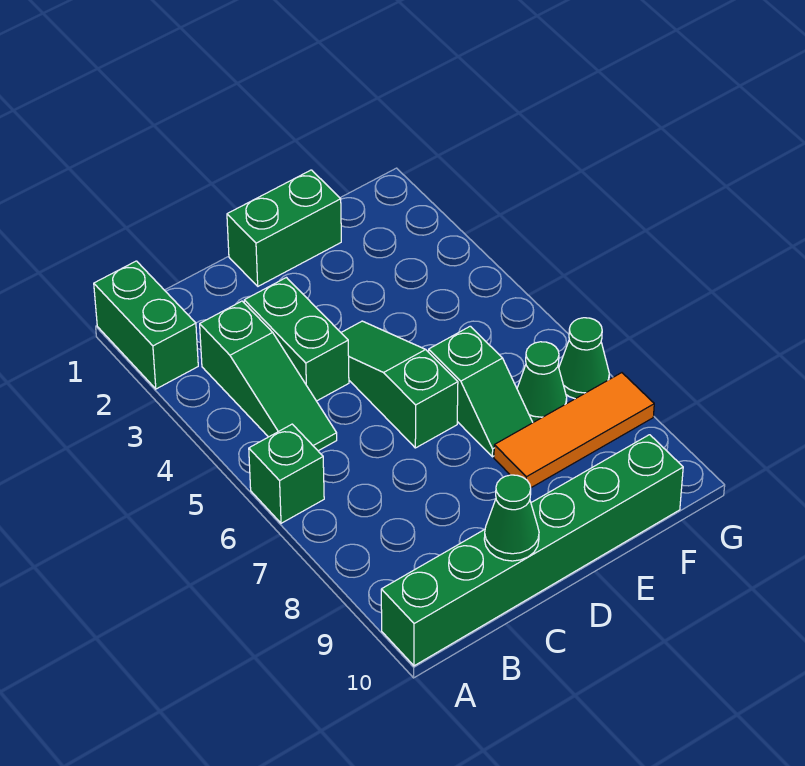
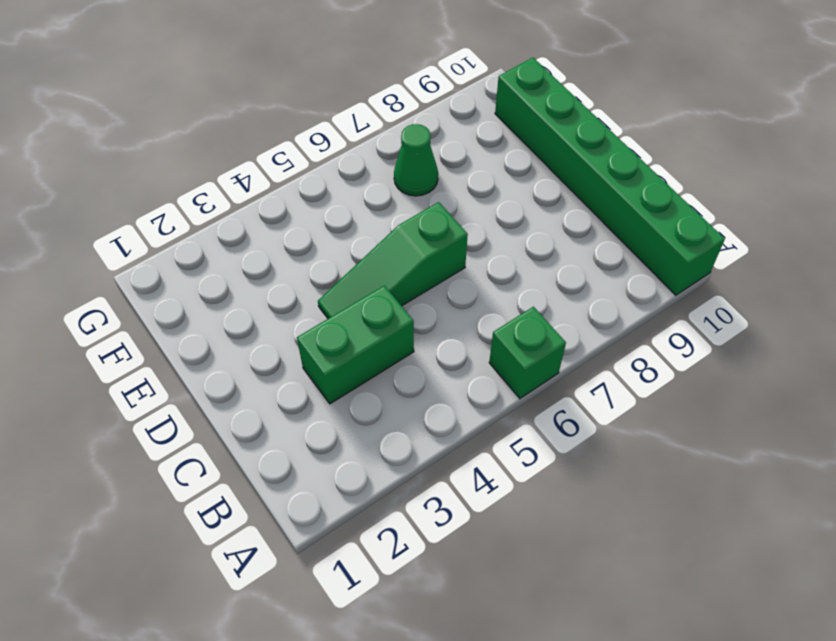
none -> green brick A1:A2 level 1
none -> green slope B3:B5 level 1 top 3
none -> green brick D1:E1 level 1

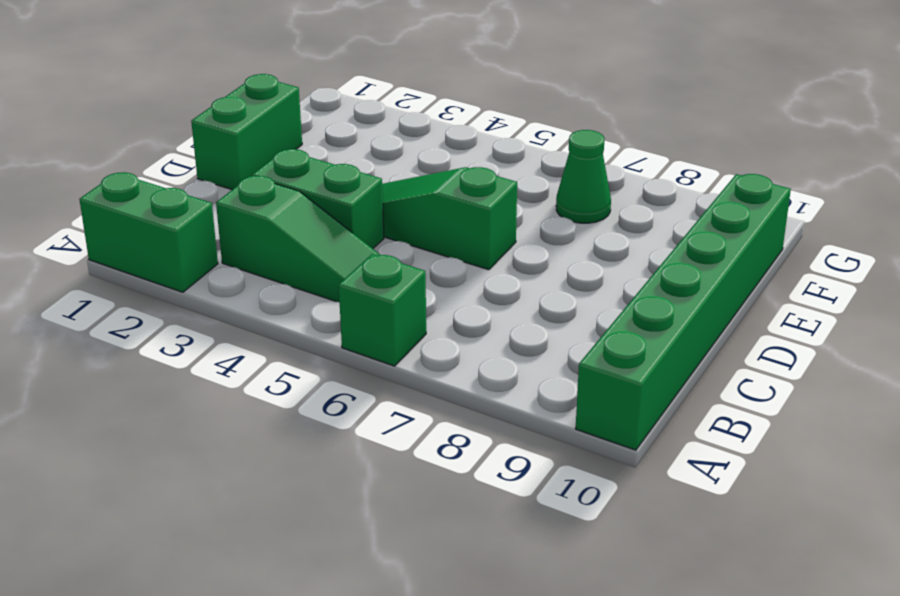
none -> green slope E6:E7 level 1 top 6
none -> orange tile E8:G8 level 1
none -> green cone G7 level 1

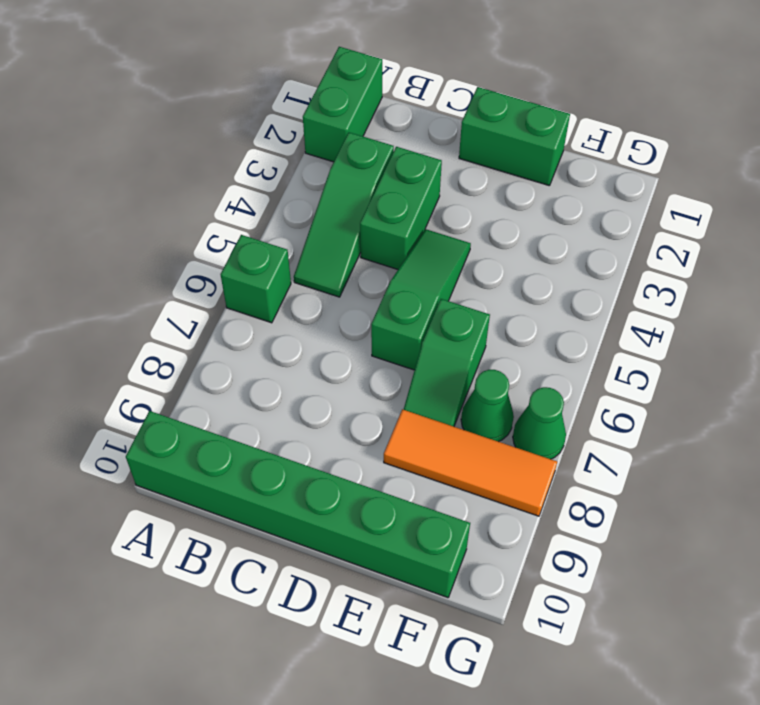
none -> green cone C10 level 2

